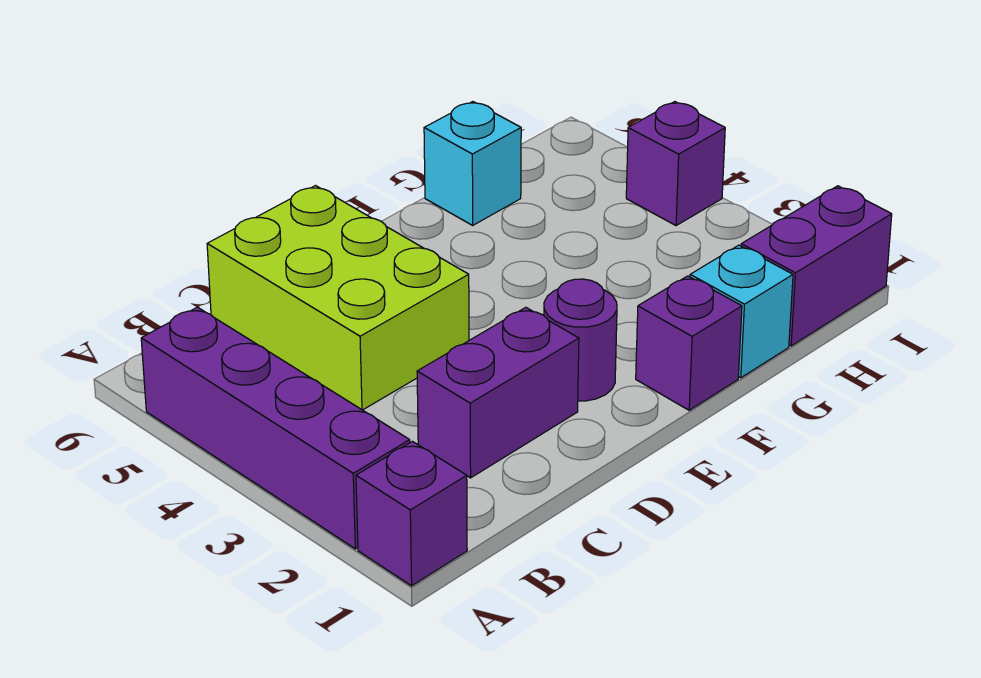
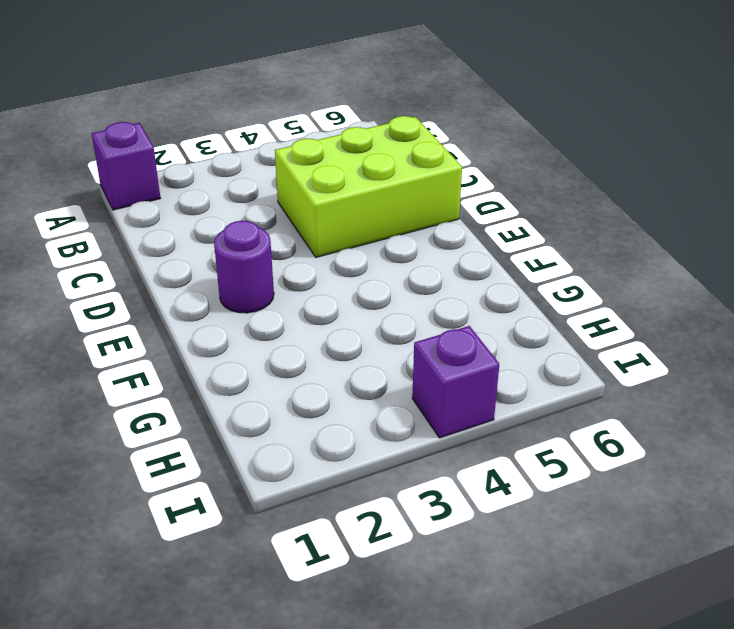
none -> purple brick A2:A5 level 1
none -> purple brick C2:D2 level 1

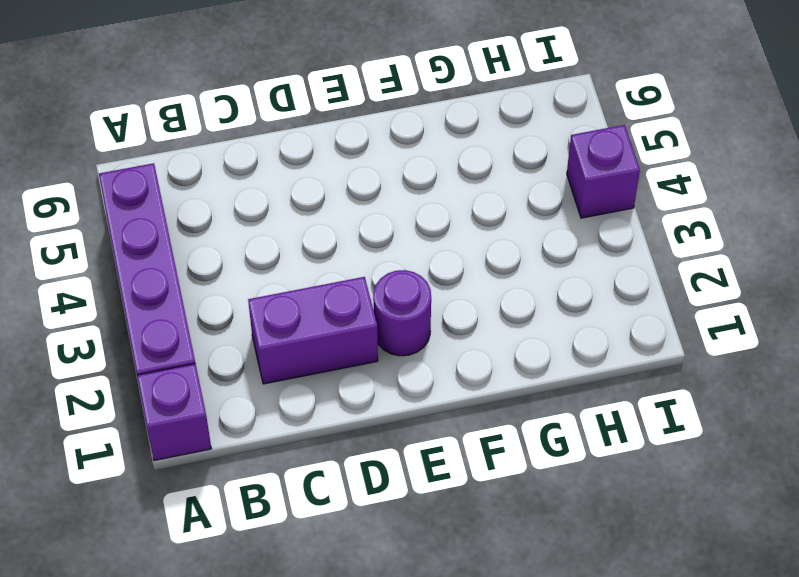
none -> lime brick C4:D6 level 1
none -> purple brick F1 level 1

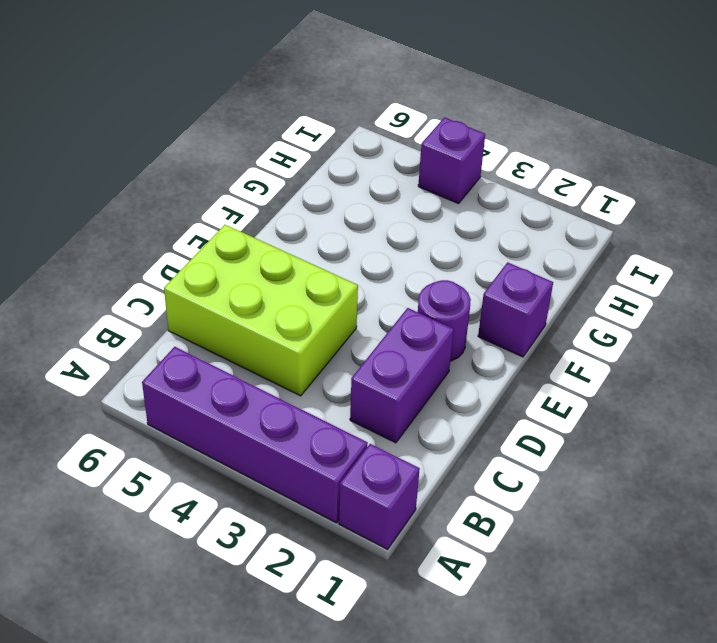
none -> cyan brick G1 level 1
none -> cyan brick G6 level 1

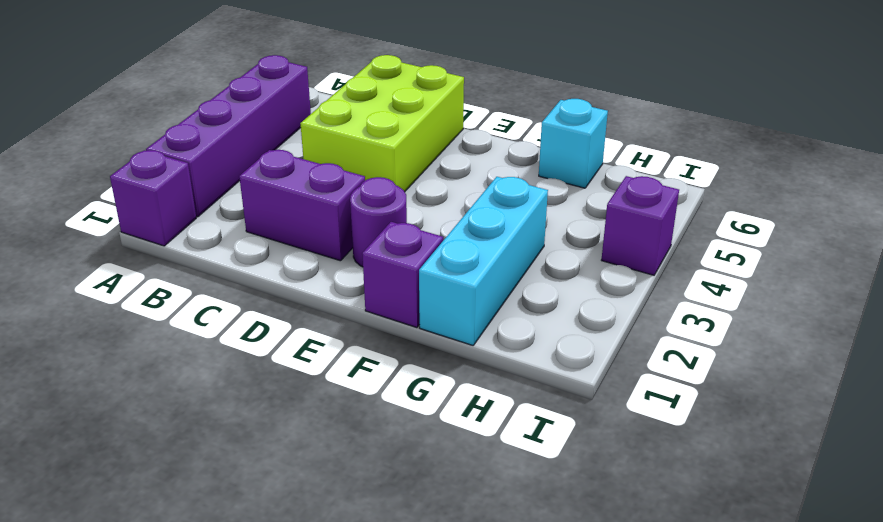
cyan brick G1:G3 level 1 -> cyan brick G1 level 1
none -> purple brick H1:I1 level 1

